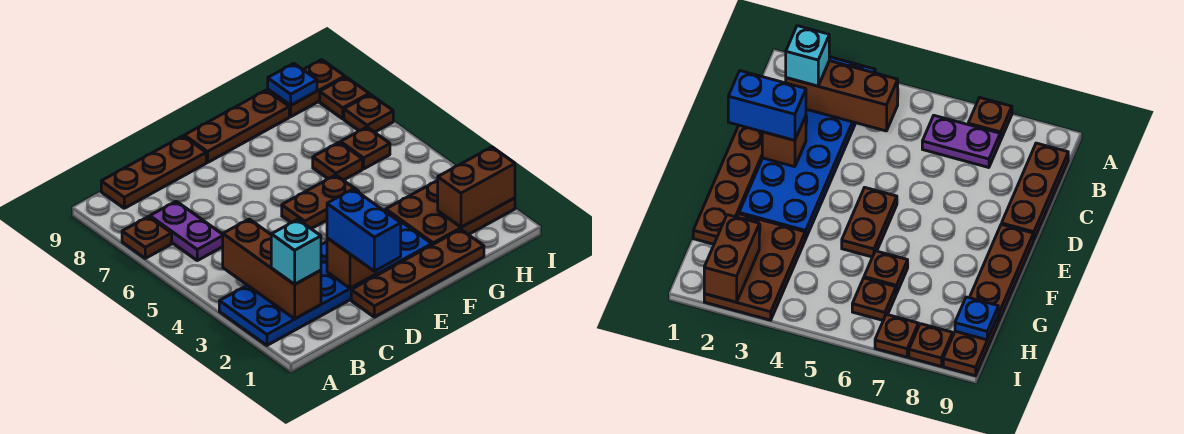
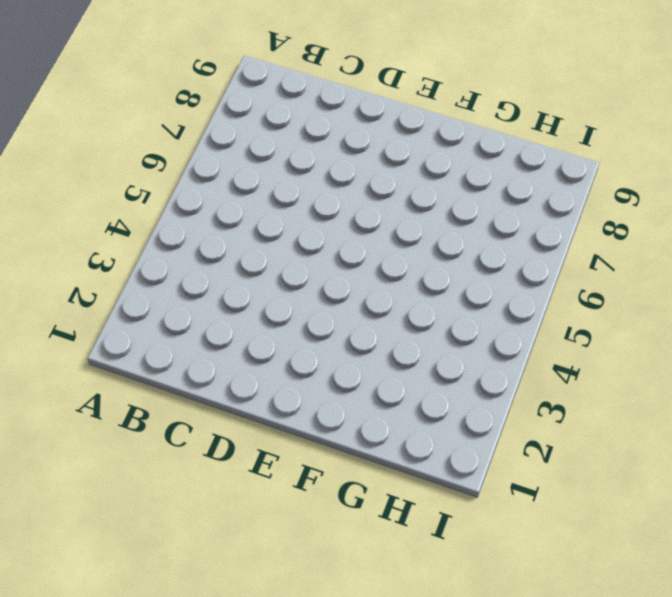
none -> blue plate A2:F3 level 1
none -> brown plate A7 level 1
none -> purple plate B6:B7 level 1

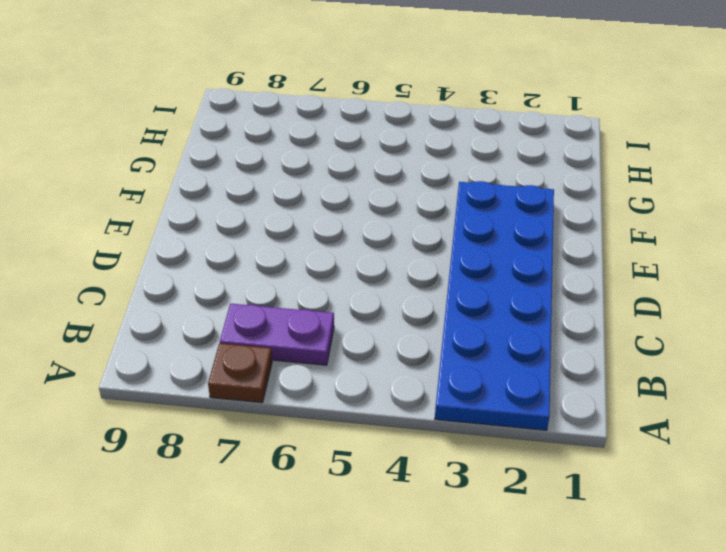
none -> brown plate B9:D9 level 1
none -> brown plate D1:G1 level 1
none -> brown plate E5:F5 level 1

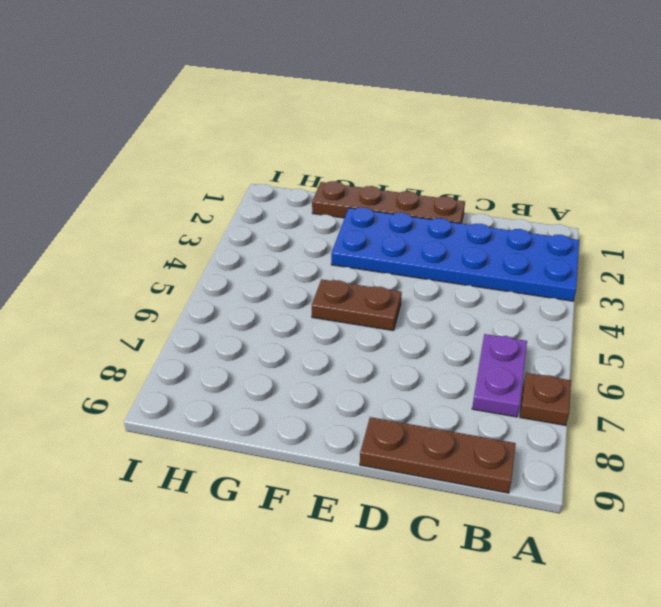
none -> brown plate E9:G9 level 1
none -> brown plate G2:I3 level 1
none -> brown plate G6 level 1

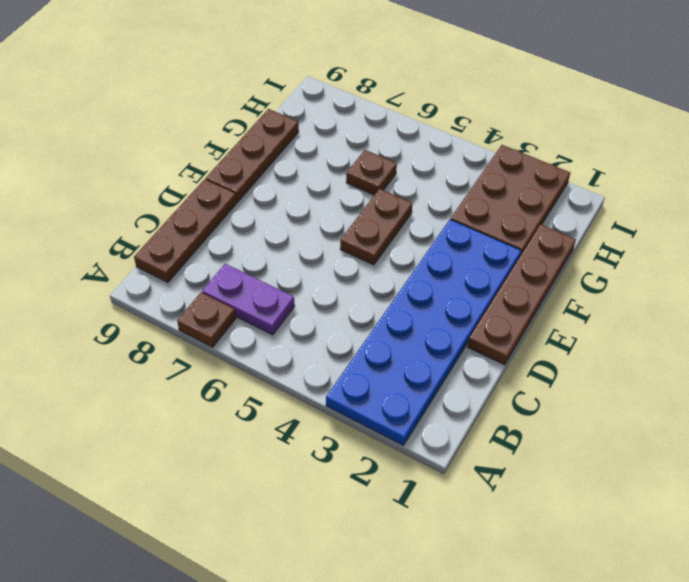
none -> brown plate H6 level 1
none -> brown plate H9:I9 level 1
none -> brown plate I7 level 1

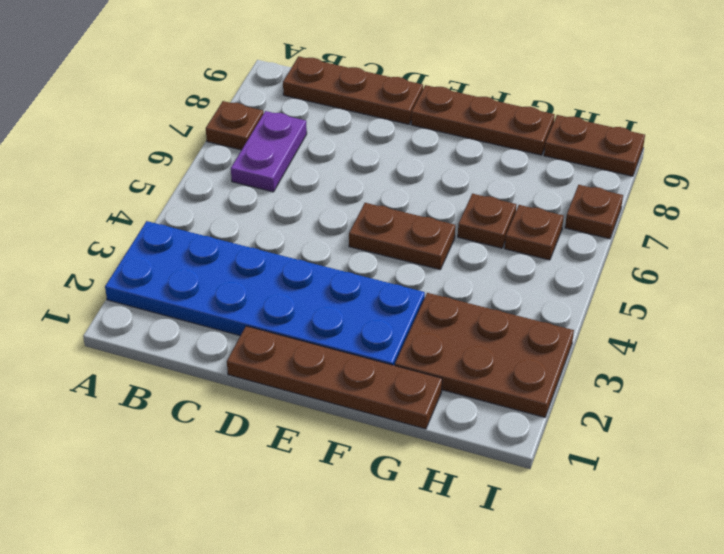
none -> brown plate I8 level 1
none -> brown brick B2:B4 level 2
none -> brown brick D2 level 2

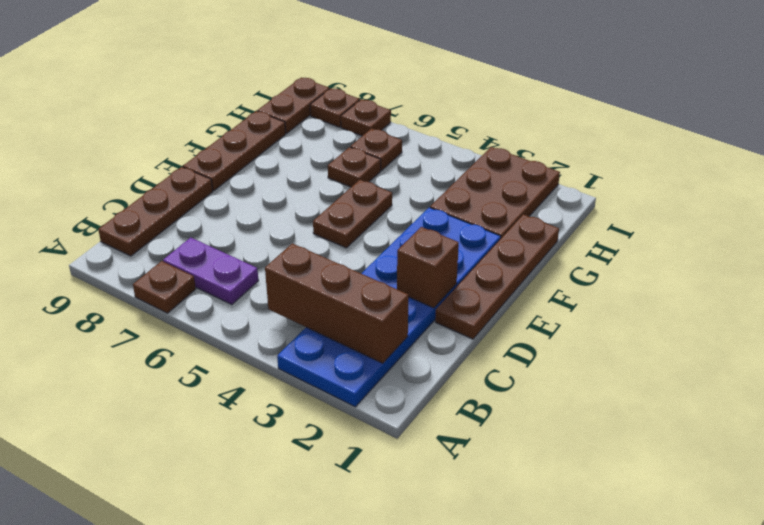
none -> brown brick H2:I2 level 2
none -> blue plate H9 level 2
none -> cyan brick B2 level 3

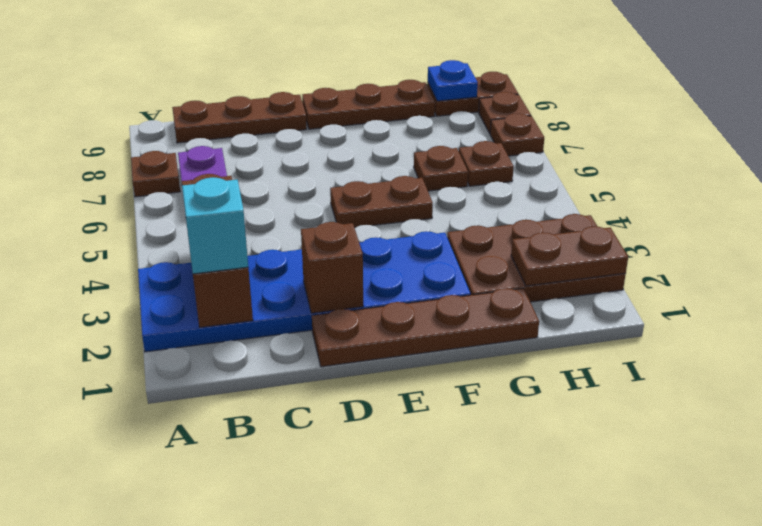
brown plate H2:I2 level 2 -> brown brick H2:I2 level 2
none -> blue brick D1:D2 level 3

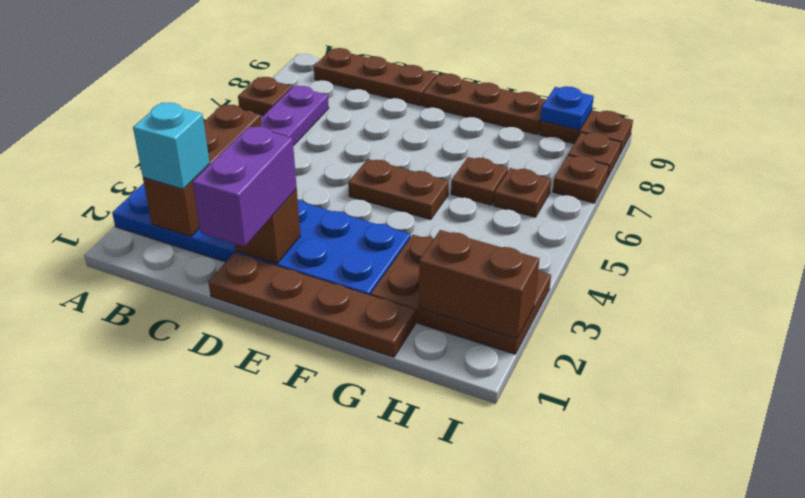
purple brick D1:D2 level 3 -> blue brick D1:D2 level 3

